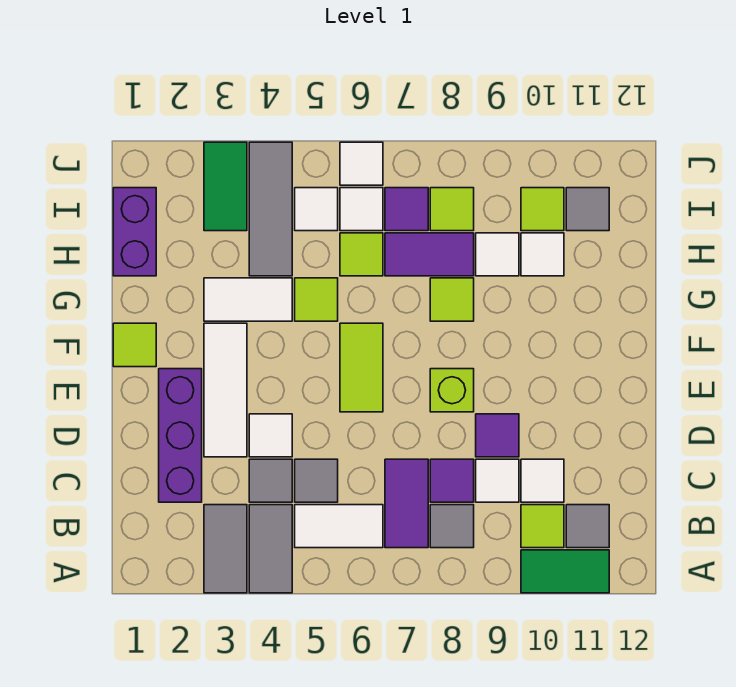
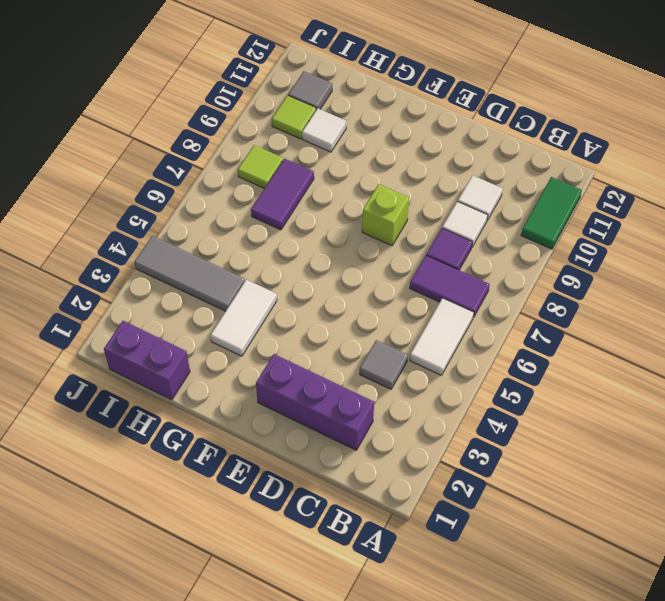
none -> grey tile A3:B3 level 1
none -> grey tile A4:B4 level 1
none -> grey tile B8 level 1
none -> lime tile B10 level 1

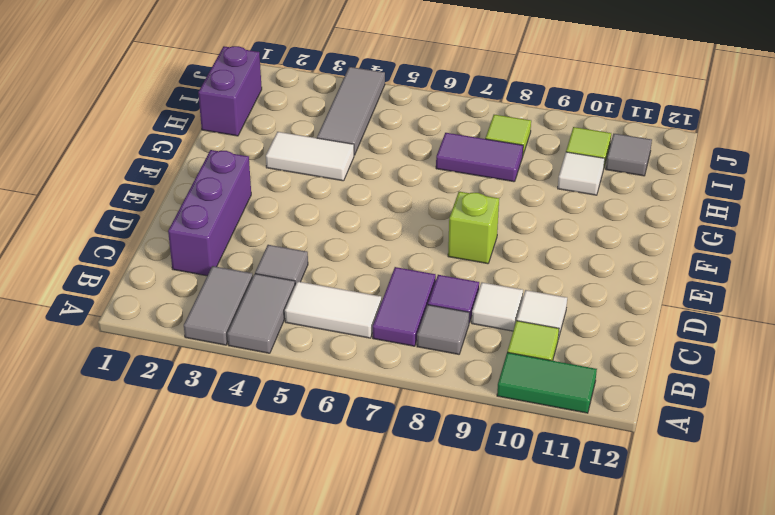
none -> grey tile B11 level 1
none -> grey tile C5 level 1
none -> white tile D3:F3 level 1
none -> white tile D4 level 1

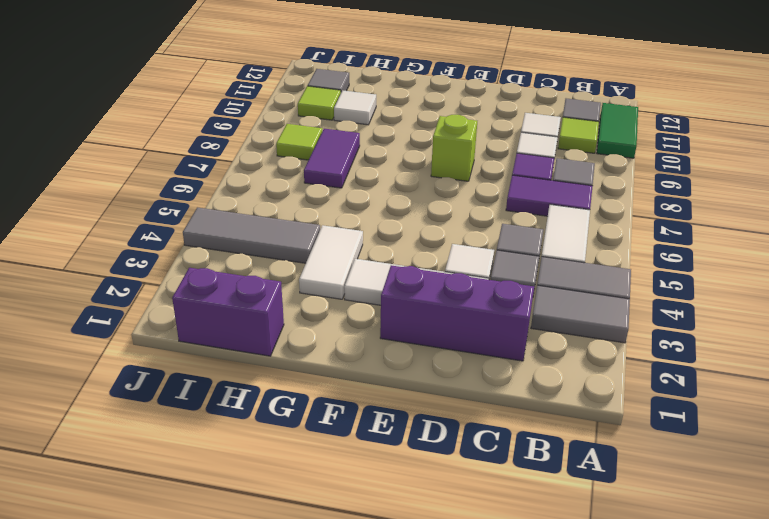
none -> purple tile D9 level 1
none -> lime tile E6:F6 level 1
none -> lime tile F1 level 1
none -> lime tile G5 level 1

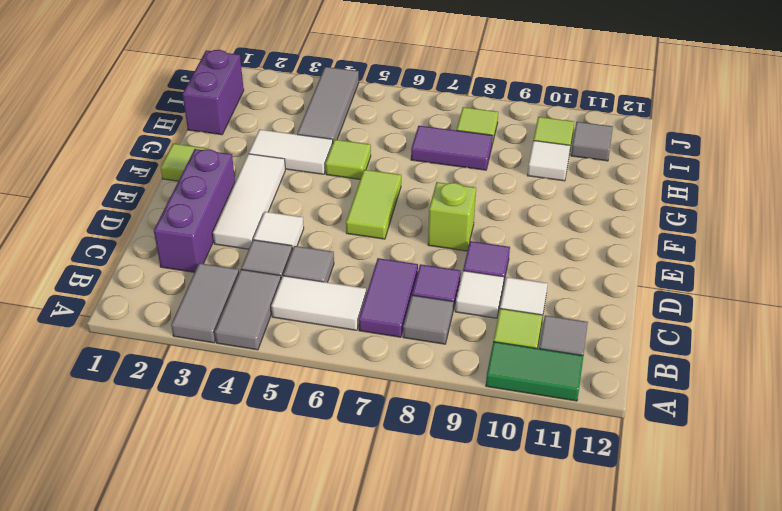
none -> lime tile G8 level 1
none -> lime tile H6 level 1
none -> white tile H9 level 1
none -> green tile I3:J3 level 1

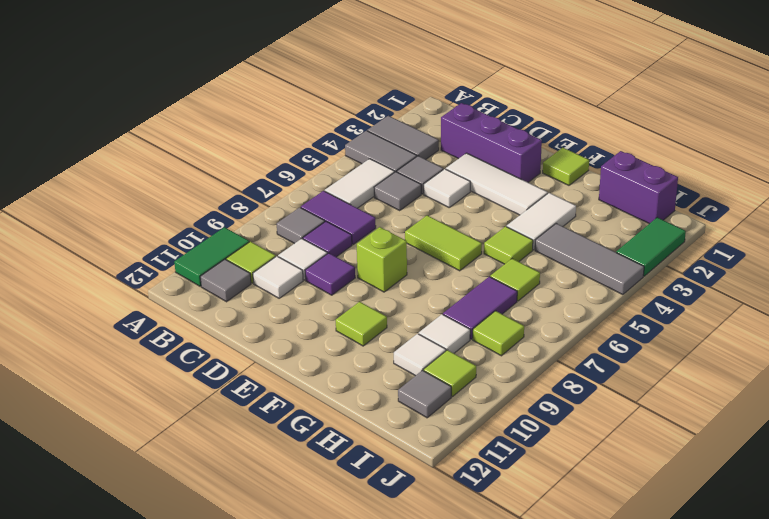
lime tile F10 level 1 -> lime tile G8 level 1
green tile J2:J3 level 1 -> green tile I3:J3 level 1
none -> white tile I5 level 1
none -> white tile I6 level 1
none -> purple tile I7 level 1
none -> white tile J6 level 1

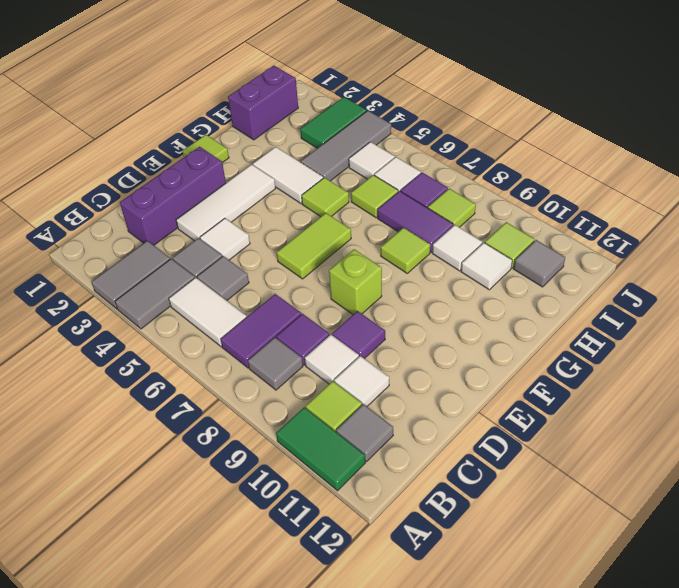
none -> white tile J6 level 1

